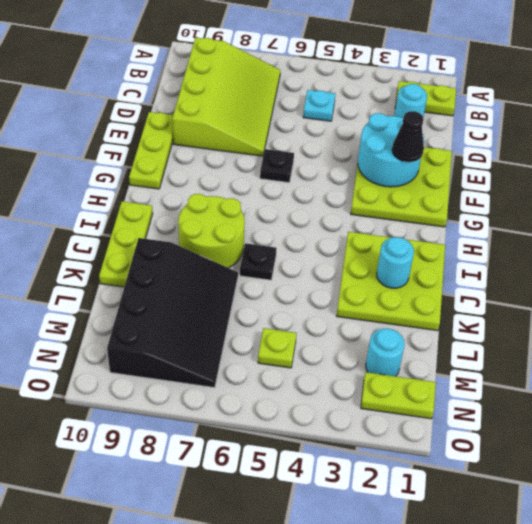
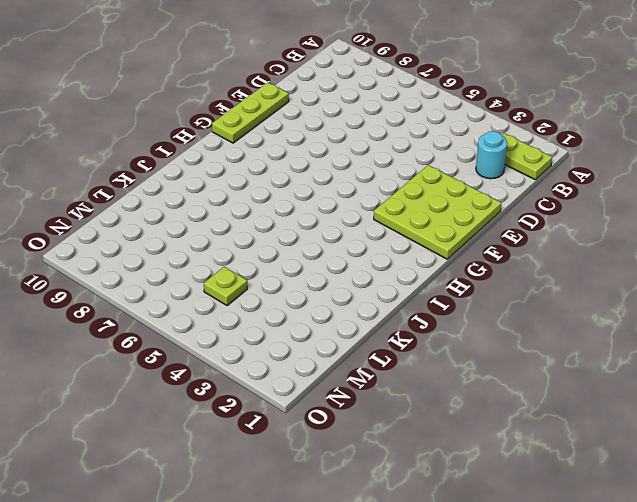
none -> lime slope B7:E9 level 1 top 9
none -> cyan plate C5 level 1
none -> black plate F6 level 1

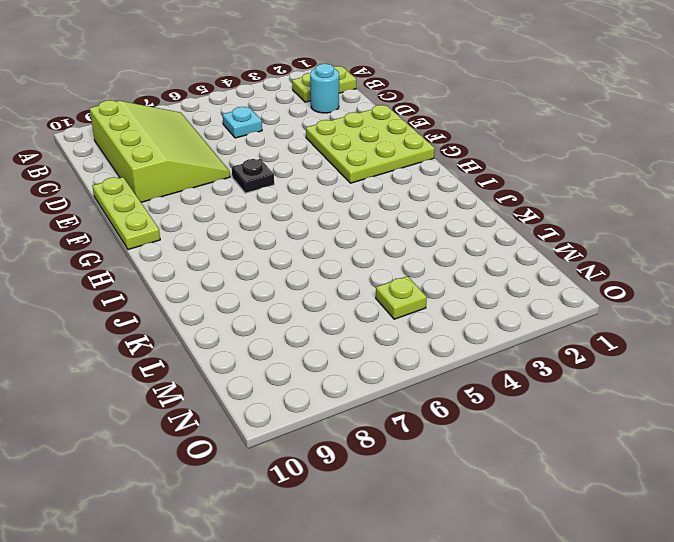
none -> lime plate I1:K3 level 1
none -> lime round brick I7:J8 level 1
none -> lime plate I10:K10 level 1

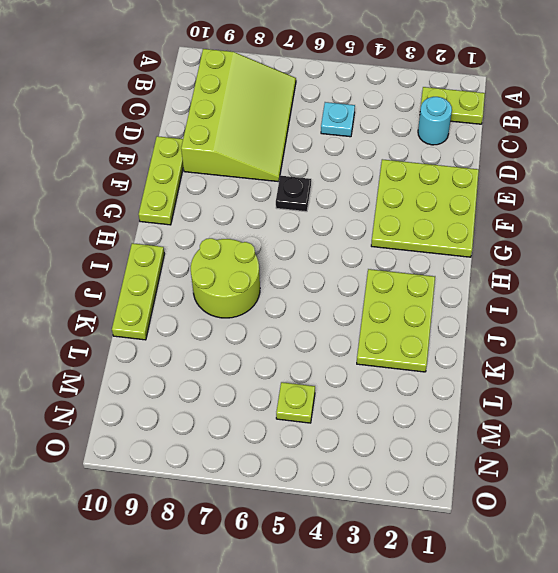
lime plate I2:K3 level 1 -> lime plate I1:K3 level 1
none -> black plate J6 level 1
none -> black slope K7:N9 level 1 top 9
none -> cyan round brick M2 level 1

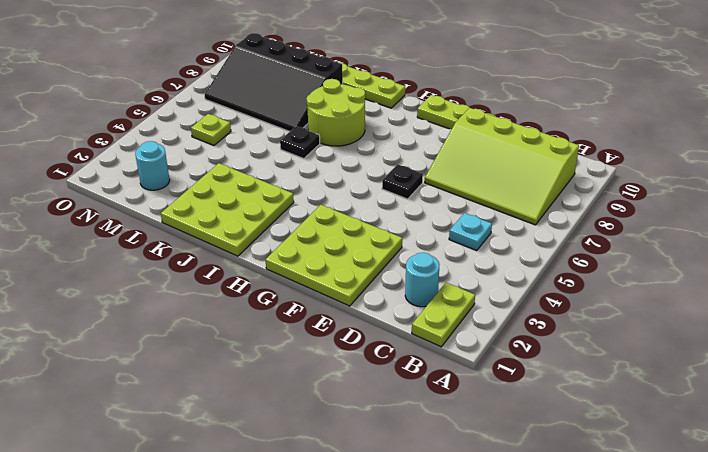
none -> lime plate N1:N2 level 1
none -> cyan round brick E2:F3 level 2
none -> cyan round brick J2 level 2

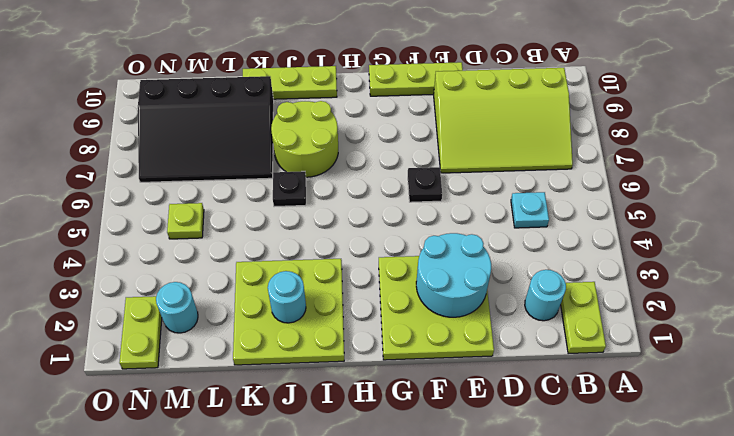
none -> black cone F2 level 3

